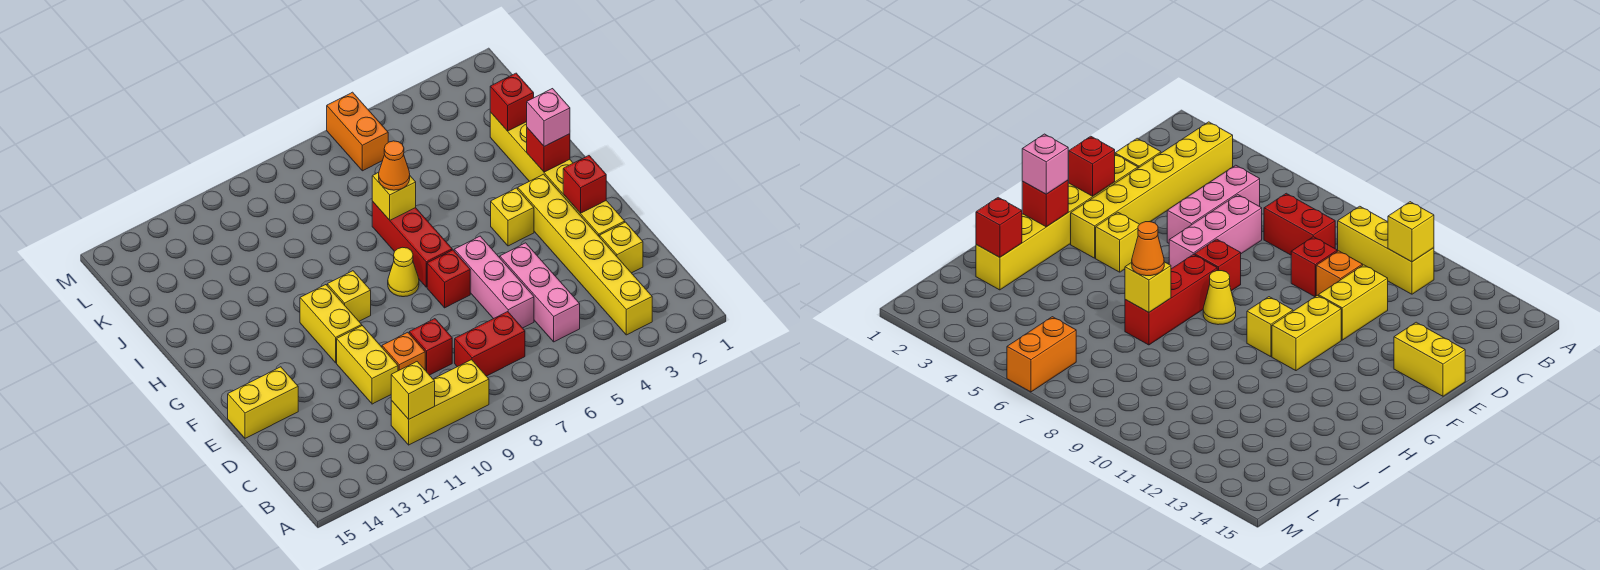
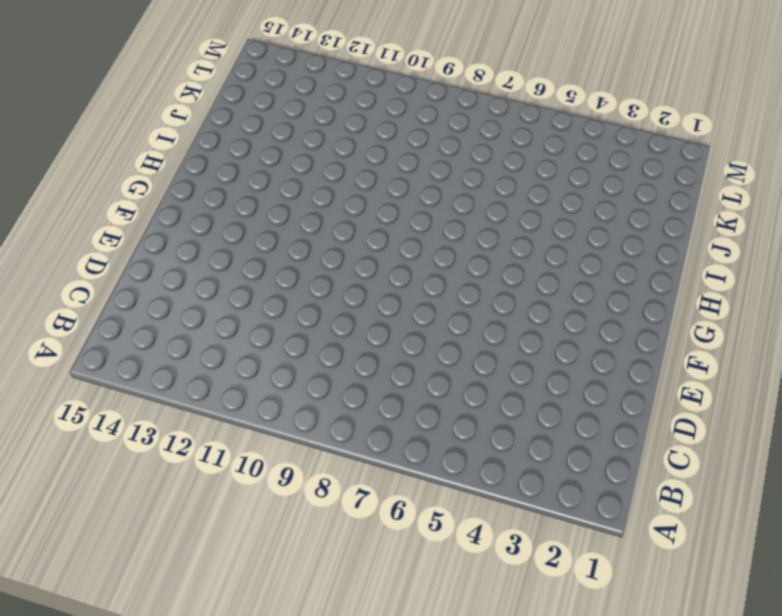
none -> yellow brick B3:G3 level 1
none -> yellow brick B9:B11 level 1
none -> pink brick C5:E5 level 1

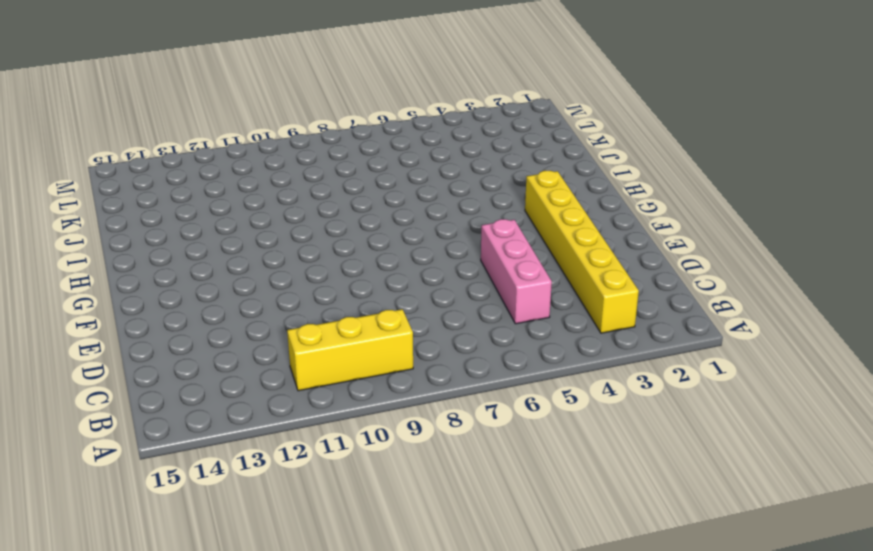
none -> red brick C7:C8 level 1
none -> yellow brick D2 level 1
none -> pink brick D6:F6 level 1

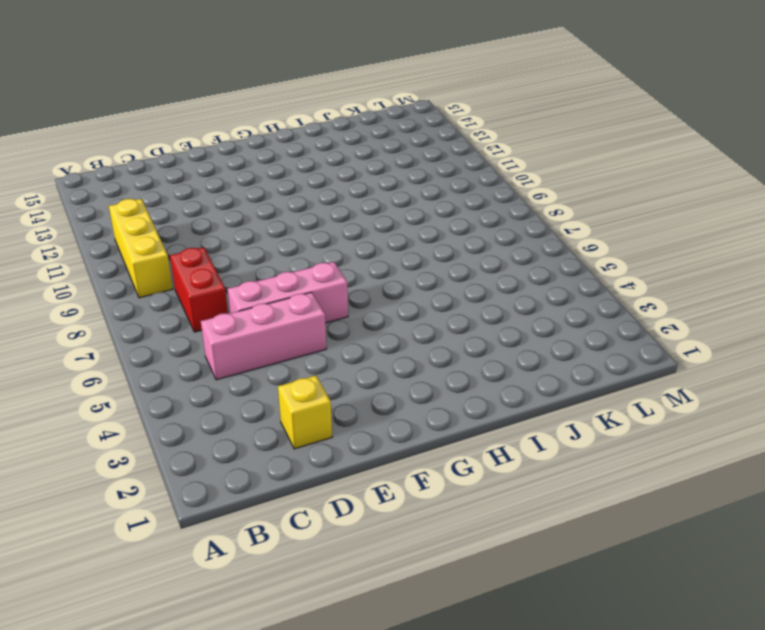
none -> yellow brick B3:G3 level 1
none -> red brick D9 level 1
none -> orange brick D10 level 1

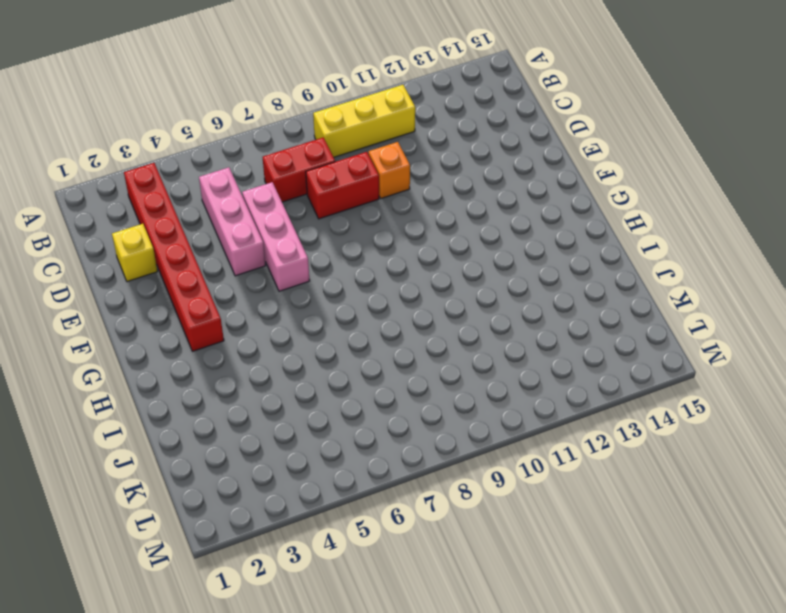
red brick B3:G3 level 1 -> yellow brick B3:G3 level 1
red brick D8:D9 level 1 -> red brick D9 level 1
none -> yellow brick D11:E11 level 1
none -> yellow brick E2:J2 level 1
none -> yellow brick E14:E15 level 1

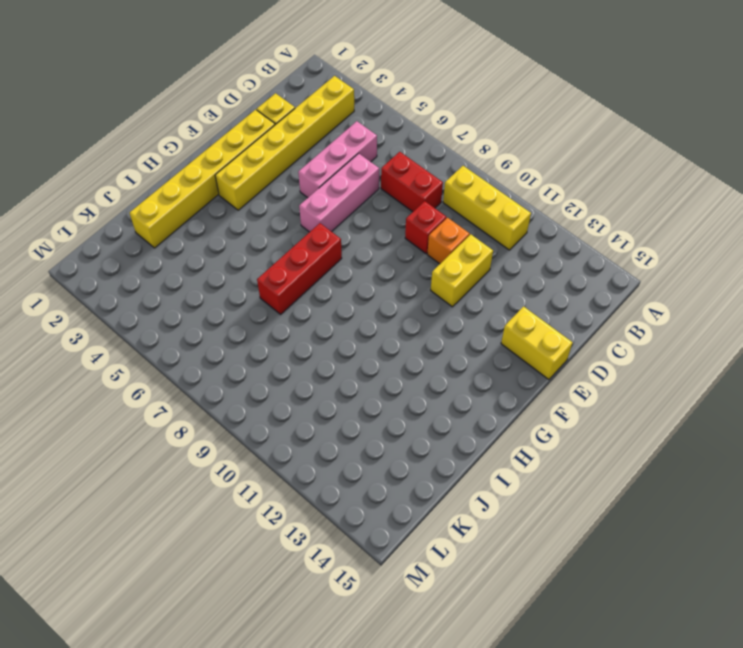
none -> red brick F7 level 1
none -> yellow brick F11:G11 level 1
none -> yellow brick G4 level 1

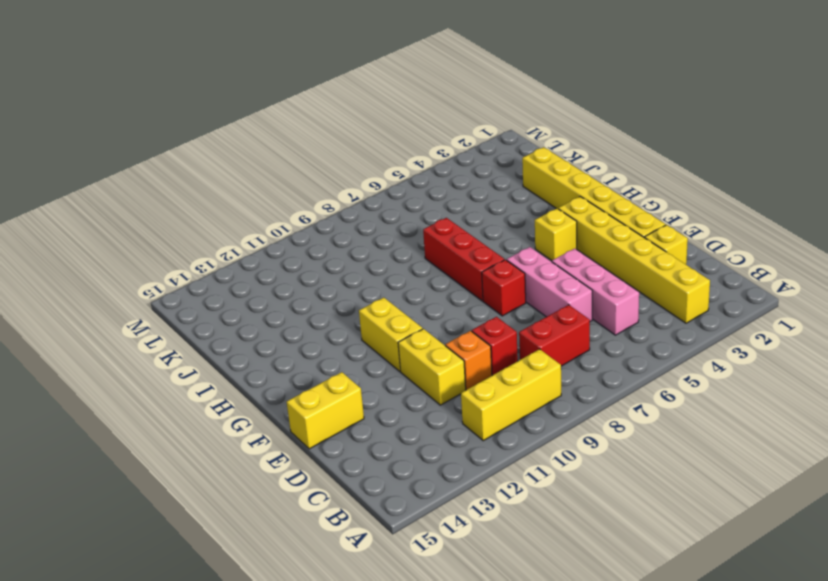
none -> yellow cone G8 level 1
none -> yellow brick G10 level 1
none -> orange brick L6:M6 level 1

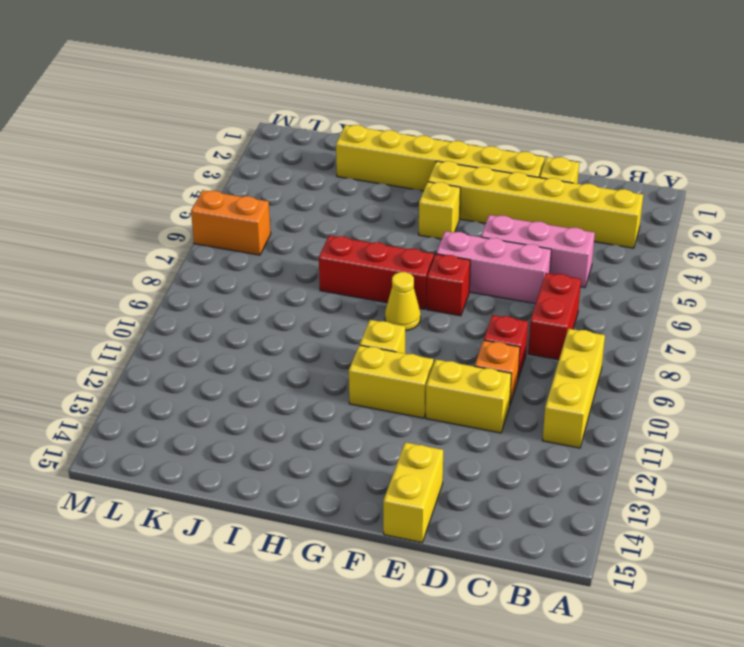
none -> yellow brick B11 level 2
none -> red brick F2 level 2
none -> red brick H2 level 2

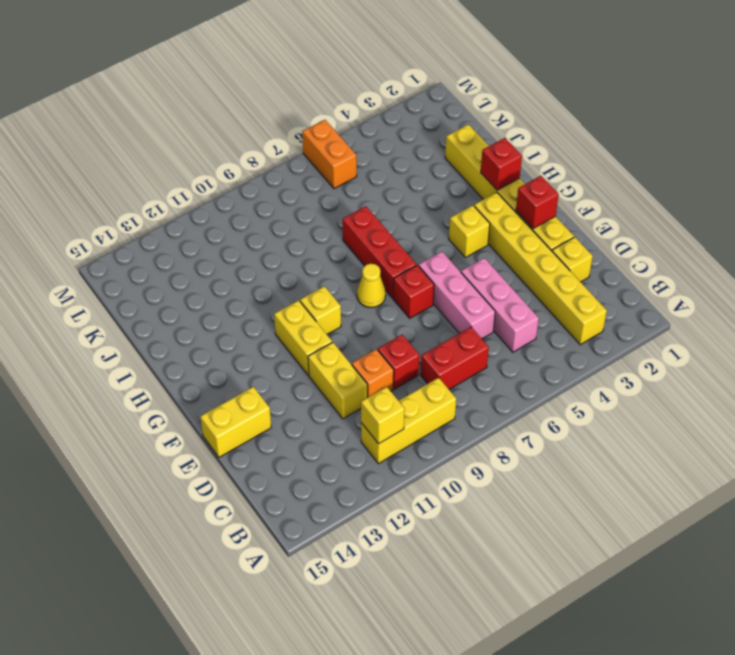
none -> yellow brick I7 level 2
none -> red brick J2 level 2
none -> pink brick H2 level 3

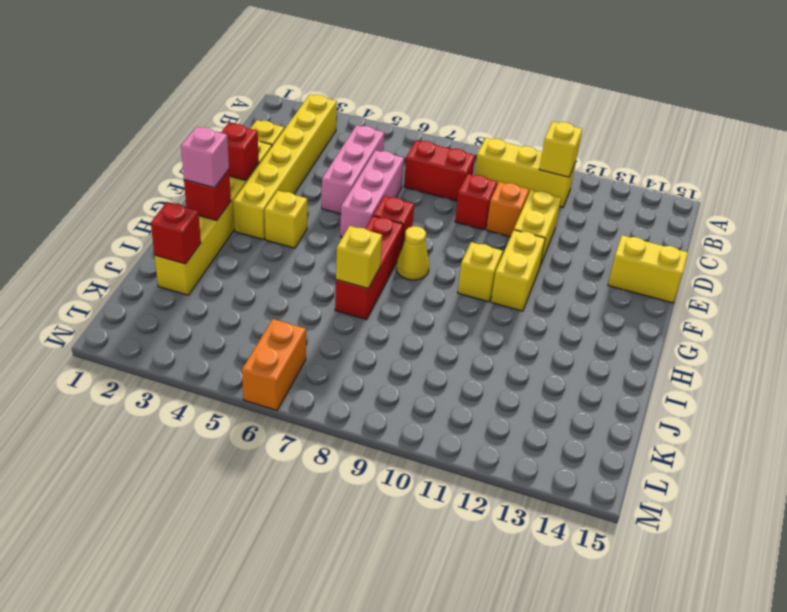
none -> orange cone I7 level 3

